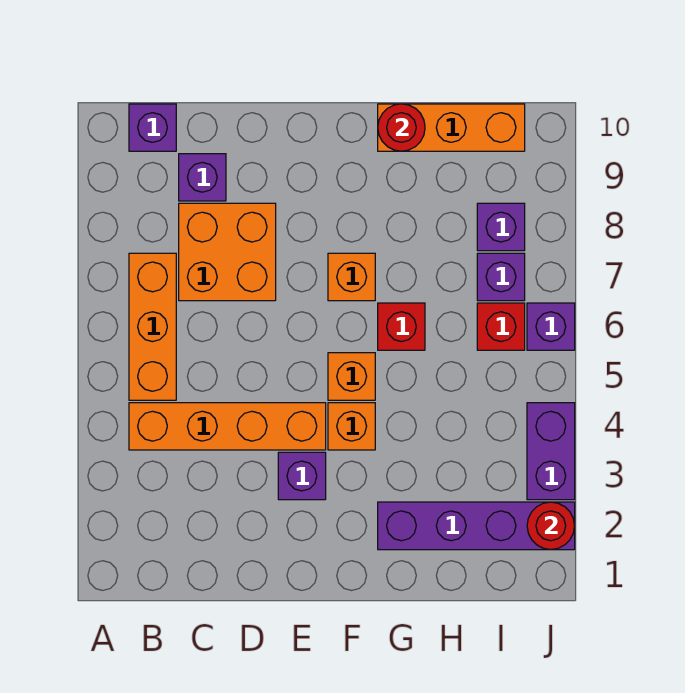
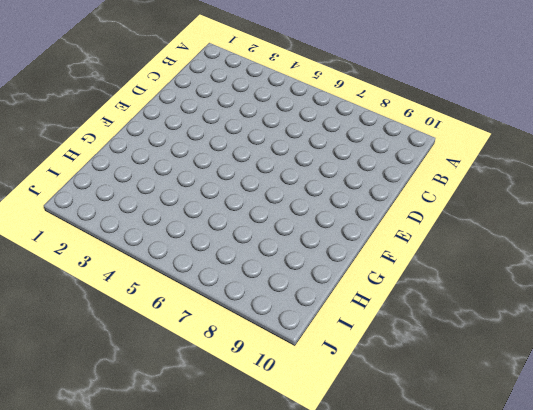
none -> orange brick B4:E4 level 1
none -> orange brick B5:B7 level 1
none -> purple brick B10 level 1

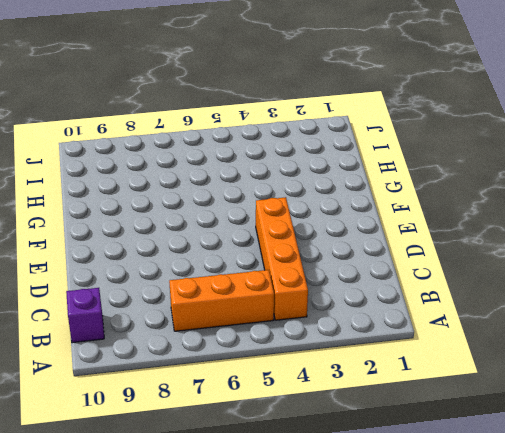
none -> orange brick C7:D8 level 1
none -> purple brick C9 level 1
none -> purple brick E3 level 1

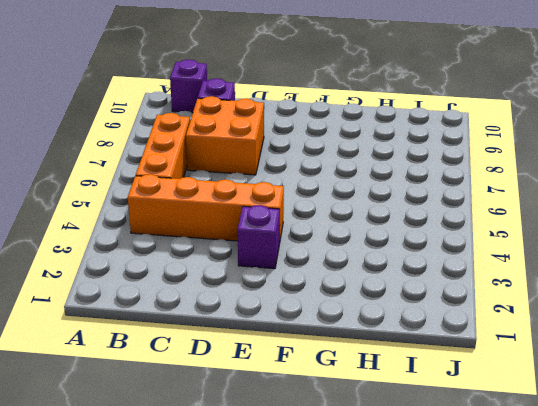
none -> orange brick F4 level 1
none -> orange brick F5 level 1
none -> orange brick F7 level 1

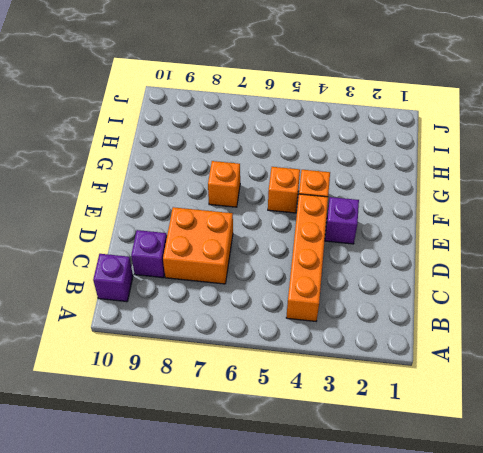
none -> orange brick B5:B7 level 1
none -> purple brick G2:J2 level 1
none -> red brick G6 level 1

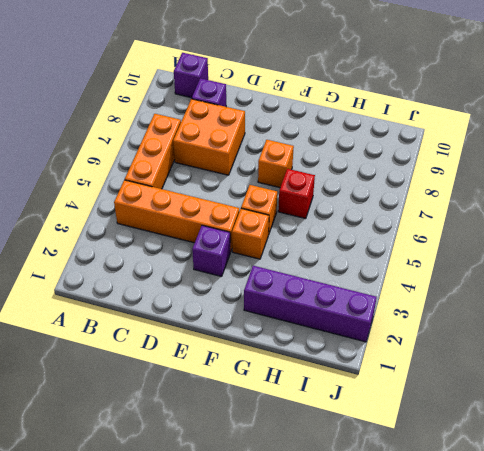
none -> orange brick G10:I10 level 1
none -> red brick I6 level 1
none -> purple brick I7 level 1

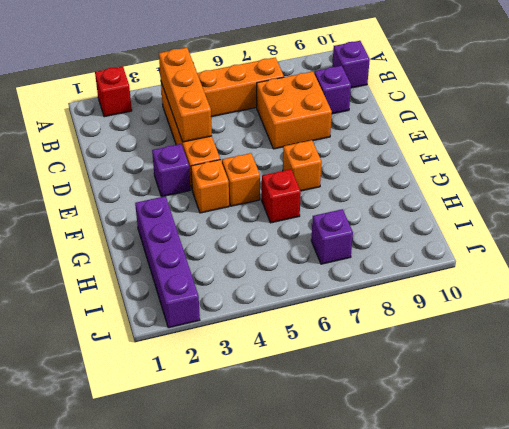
red brick A2 level 1 -> red brick I6 level 1
orange brick B4:D4 level 2 -> orange brick G10:I10 level 1
none -> purple brick I8 level 1
none -> purple brick J3:J4 level 1
none -> purple brick J6 level 1

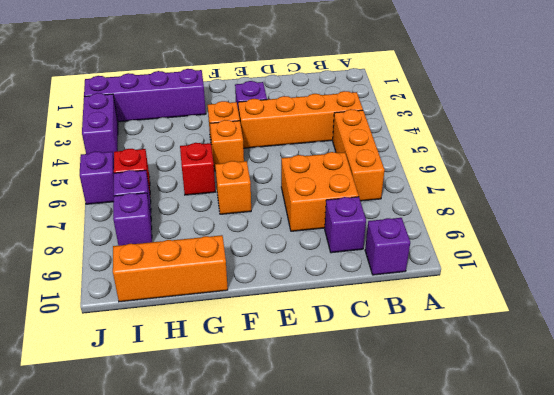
none -> red round brick G10 level 2
none -> red round brick J2 level 2

